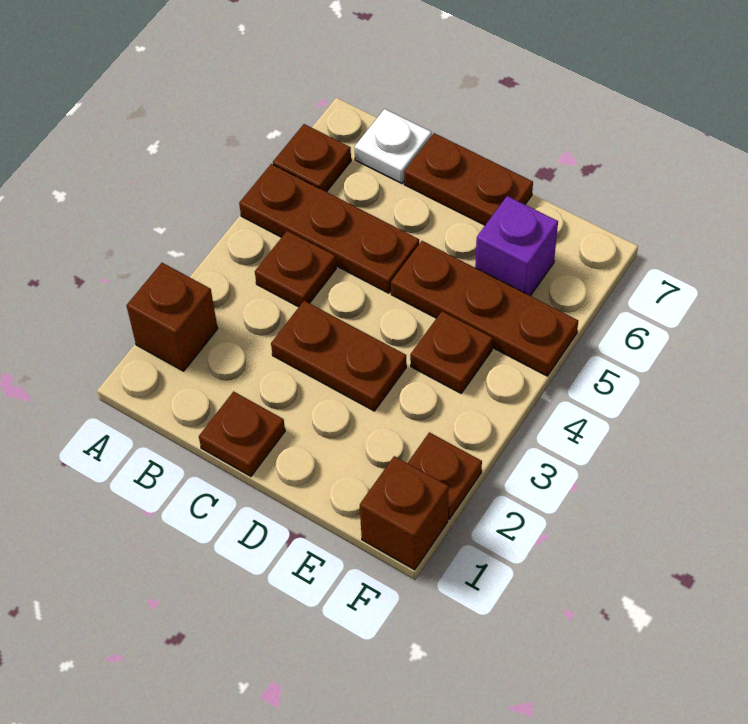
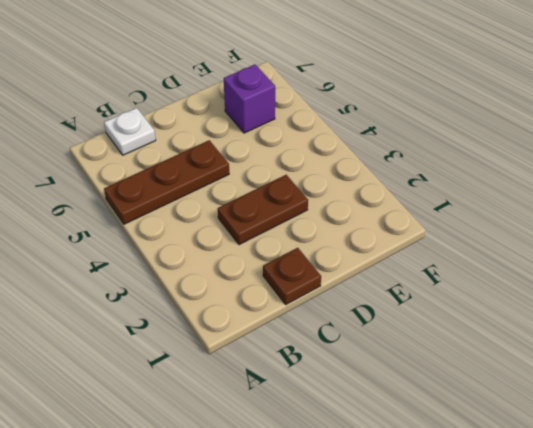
none -> brown brick A2 level 1
none -> brown plate A6 level 1
none -> brown plate B4 level 1

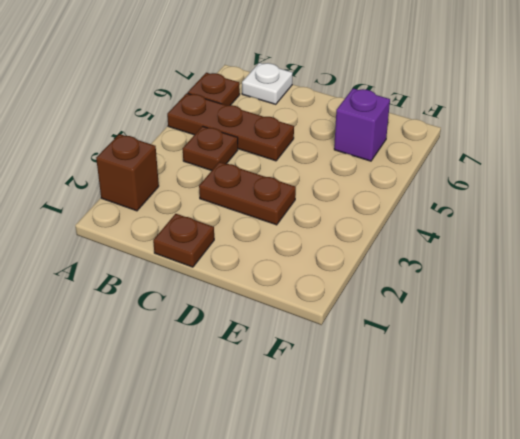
none -> brown plate C7:D7 level 1
none -> brown plate D5:F5 level 1
none -> brown plate E4 level 1

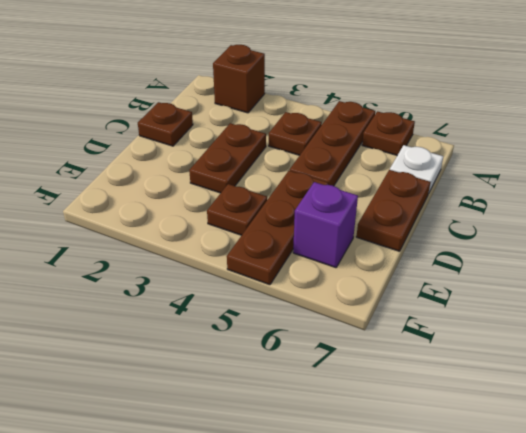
none -> brown brick F1 level 1
none -> brown plate F2 level 1

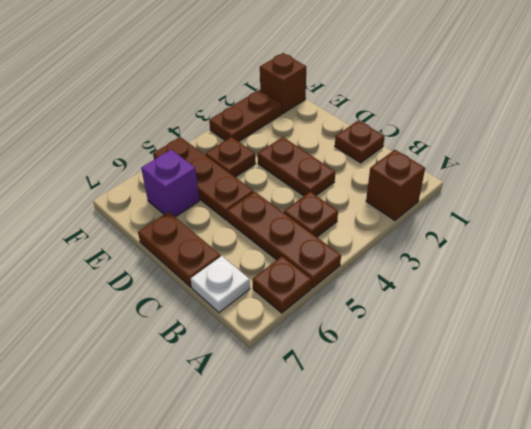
brown plate F2:F3 level 1 -> brown plate F2 level 1

